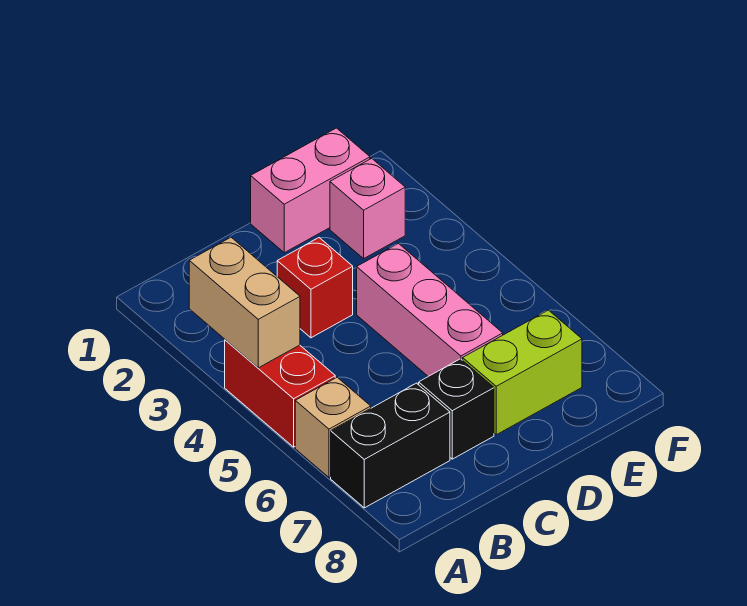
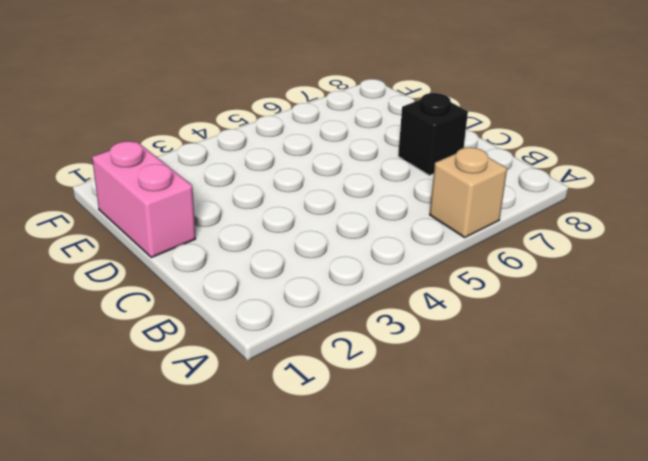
none -> red brick A4:A5 level 1
none -> black brick A7:B7 level 1

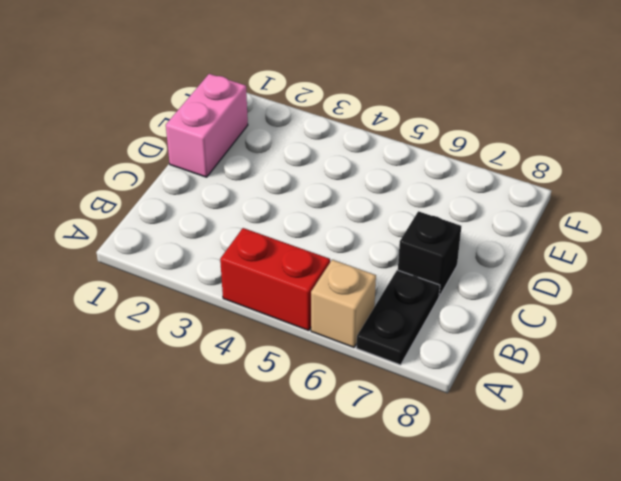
black plate A7:B7 level 1 -> black brick A7:B7 level 1
none -> red brick C3 level 1
none -> pink brick D4:D6 level 1

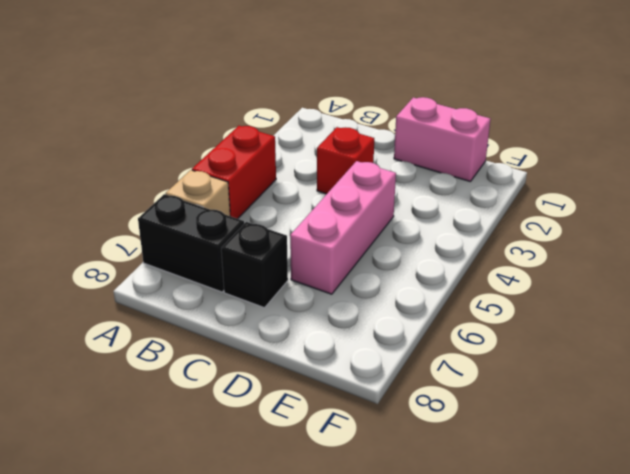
none -> lime brick D7:E7 level 1
none -> pink brick E2 level 1

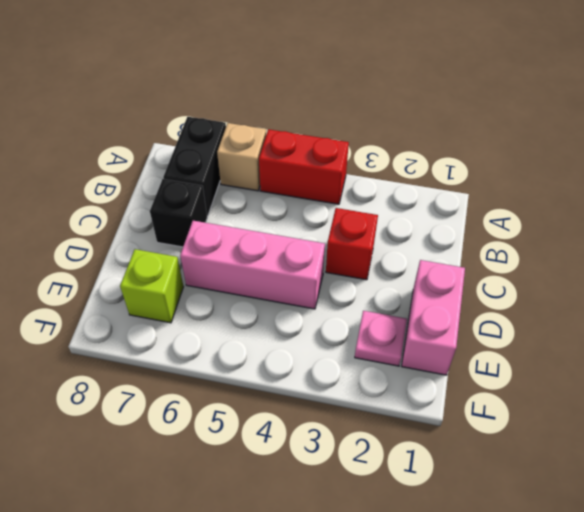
pink plate E2 level 1 -> pink brick E2 level 1
lime brick E7 level 1 -> lime brick D7:E7 level 1
none -> tan brick A3:A4 level 2

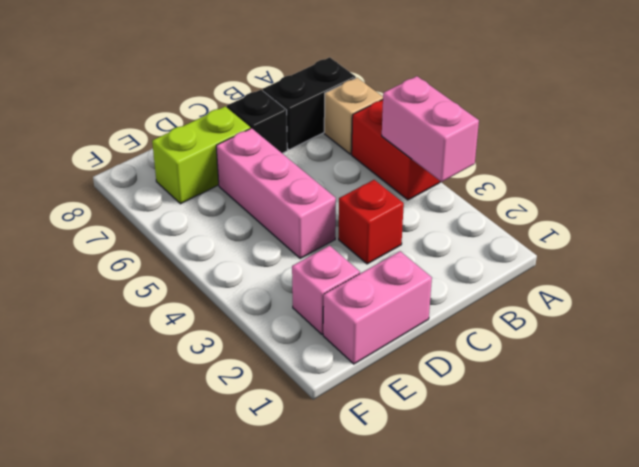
pink brick A3:A4 level 2 -> tan brick A3:A4 level 2

